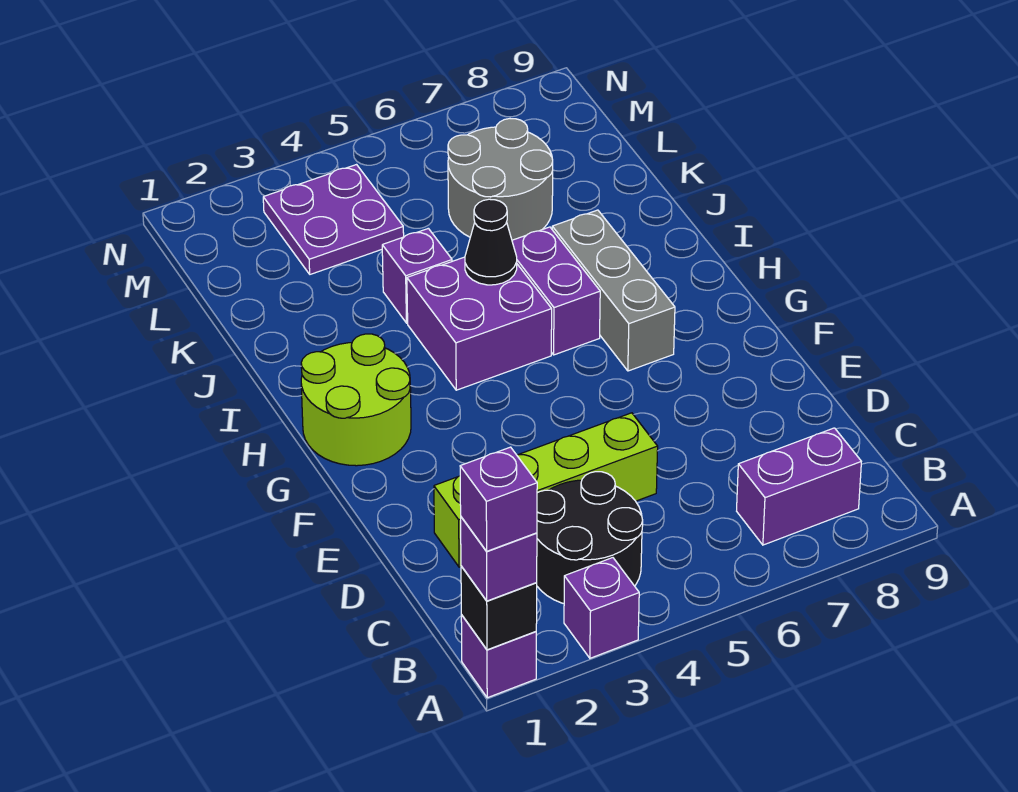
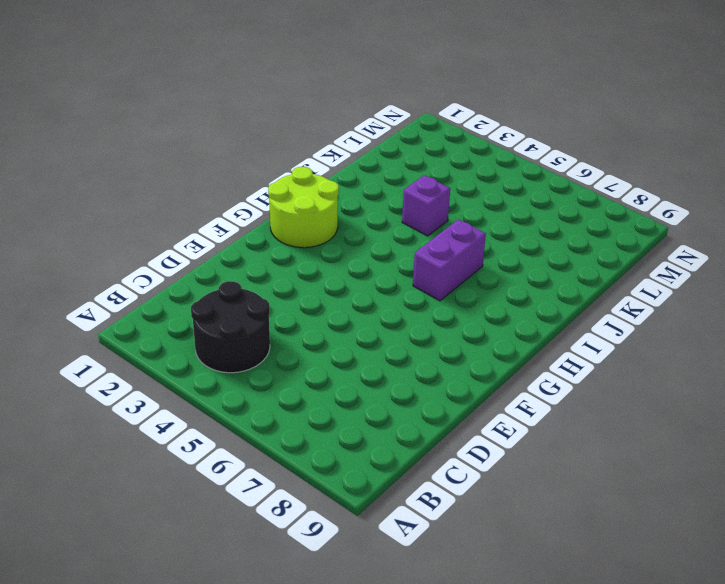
none -> purple brick A1 level 1
none -> purple brick A3 level 1
none -> purple brick B7:B8 level 1

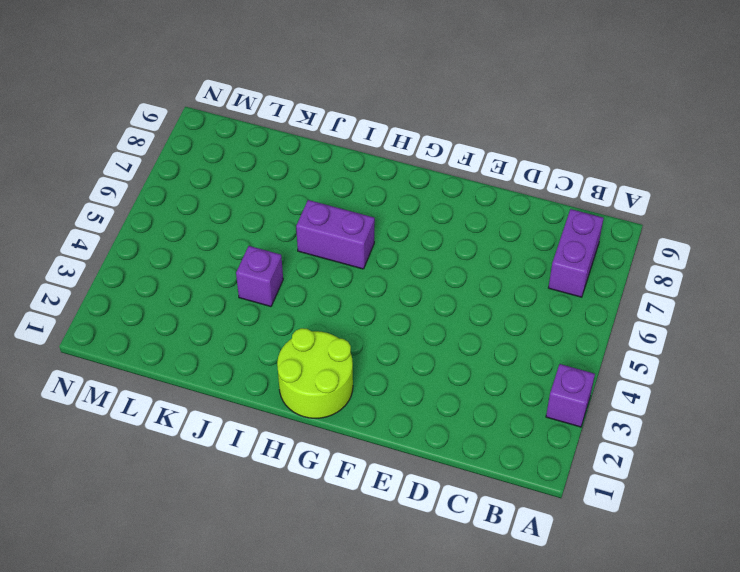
none -> purple brick A1 level 1
none -> black round brick B3:C4 level 1
none -> lime brick D2:D5 level 1

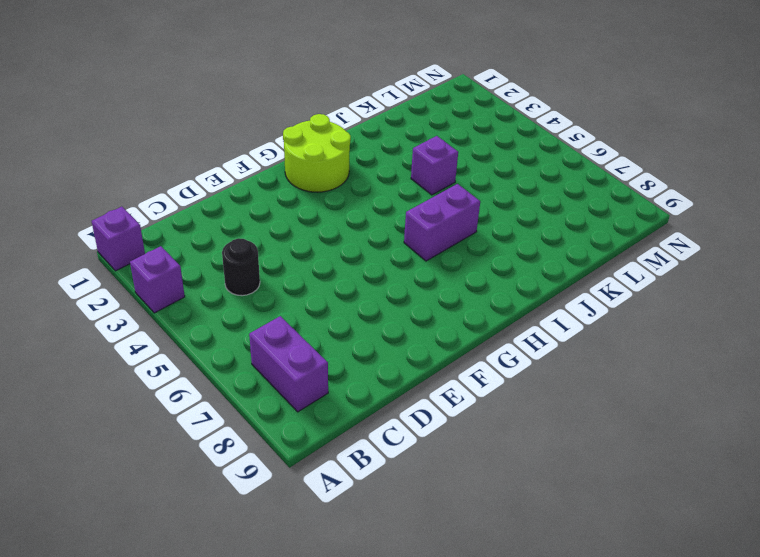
black round brick C4 level 1 -> black round brick B3:C4 level 1
none -> lime brick D2:D5 level 1
none -> grey brick G7:I7 level 1
none -> purple brick H4:I5 level 1

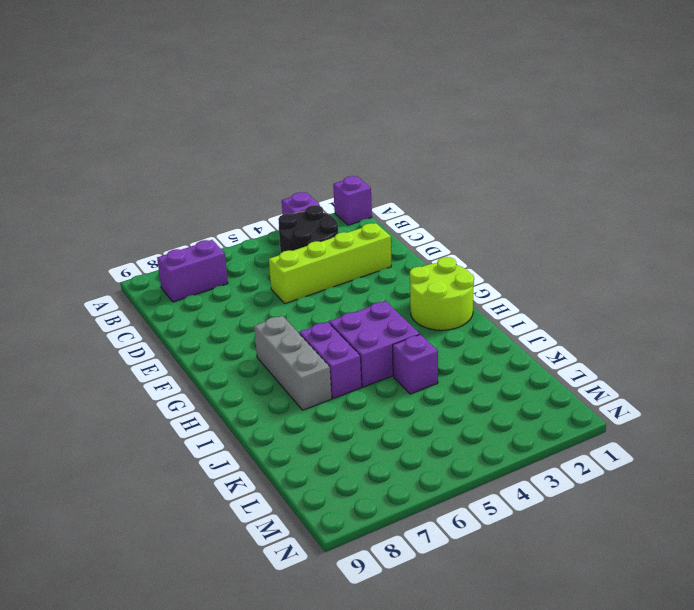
none -> grey round brick K6:L7 level 1
none -> purple plate L3:M4 level 1
none -> black brick A1 level 2

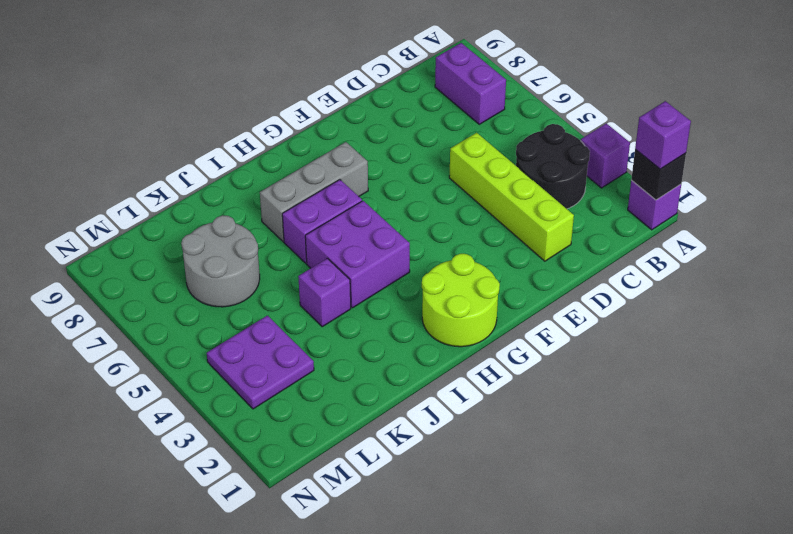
none -> black cone I5 level 2
none -> purple brick A1 level 4

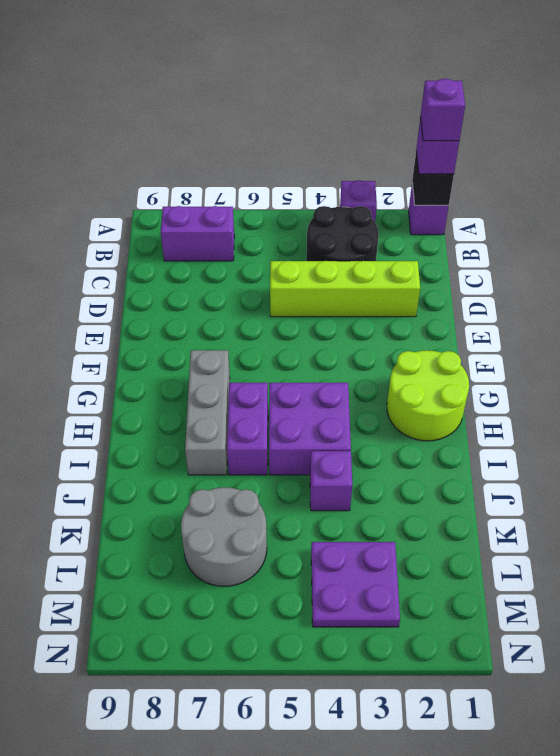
none -> black cone I5 level 2

